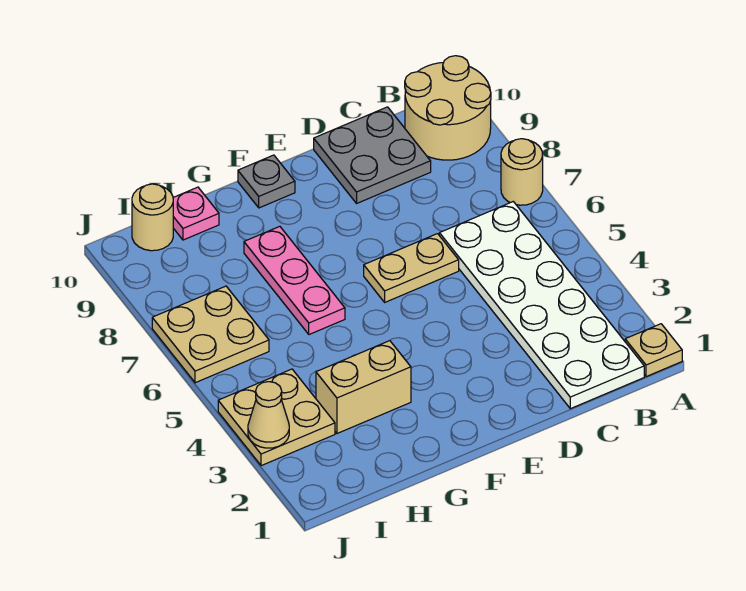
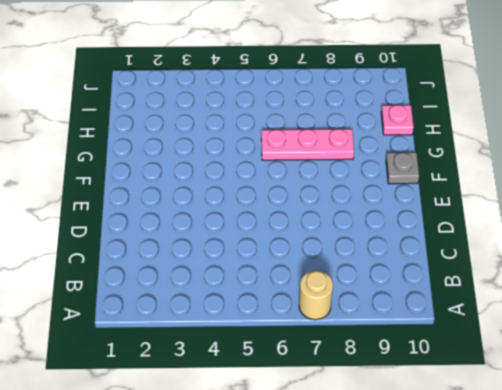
none -> tan plate A1 level 1
none -> tan round brick A9:B10 level 1
none -> white plate B1:C6 level 1

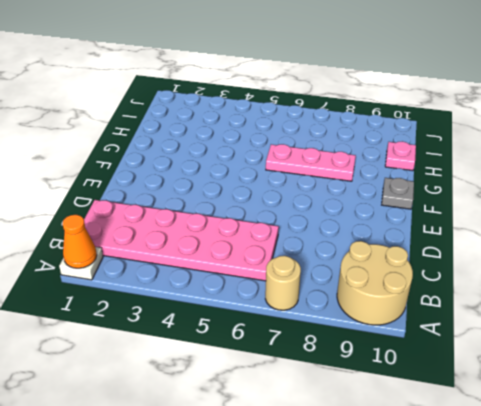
white plate A1 level 1 -> tan plate A1 level 1
orange cone A1 level 2 -> none
pink plate B1:C6 level 1 -> white plate B1:C6 level 1
none -> grey plate C9:D10 level 1
none -> tan plate D6:E6 level 1
none -> tan brick G3:H3 level 1

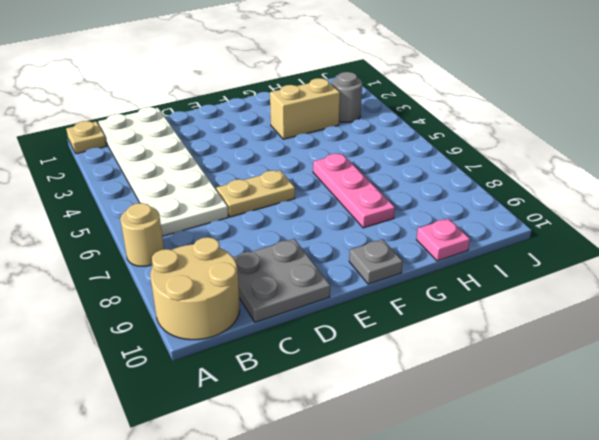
grey round brick I3 level 1 -> tan plate I3:J4 level 1
none -> tan plate I6:J7 level 1
none -> tan round brick I10 level 1
none -> tan cone J3 level 2

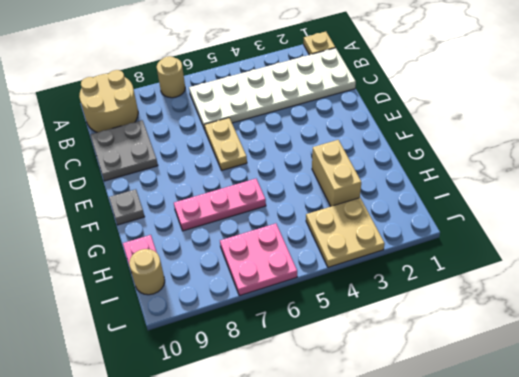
pink plate I6:J7 level 1 -> tan plate I6:J7 level 1
none -> tan cone J3 level 2

